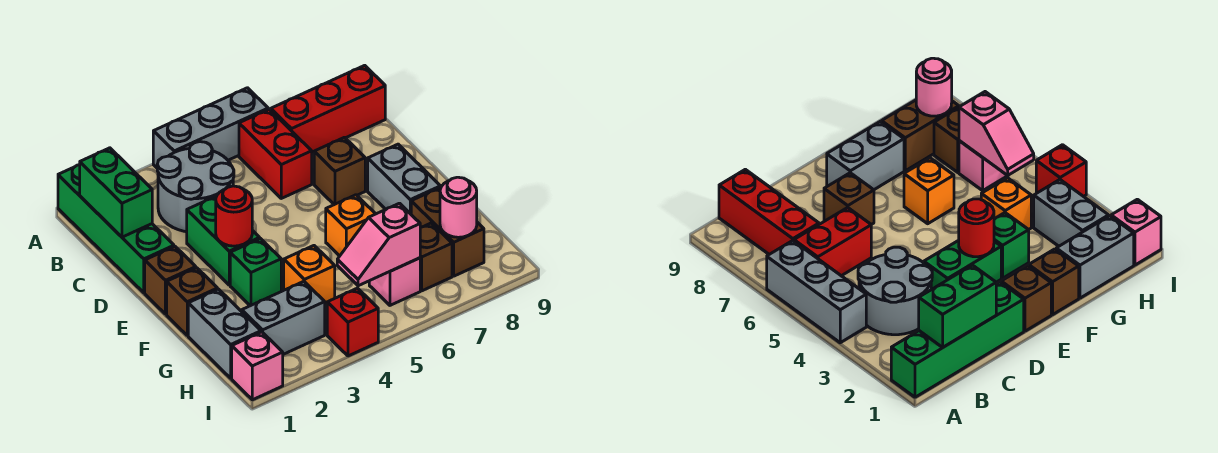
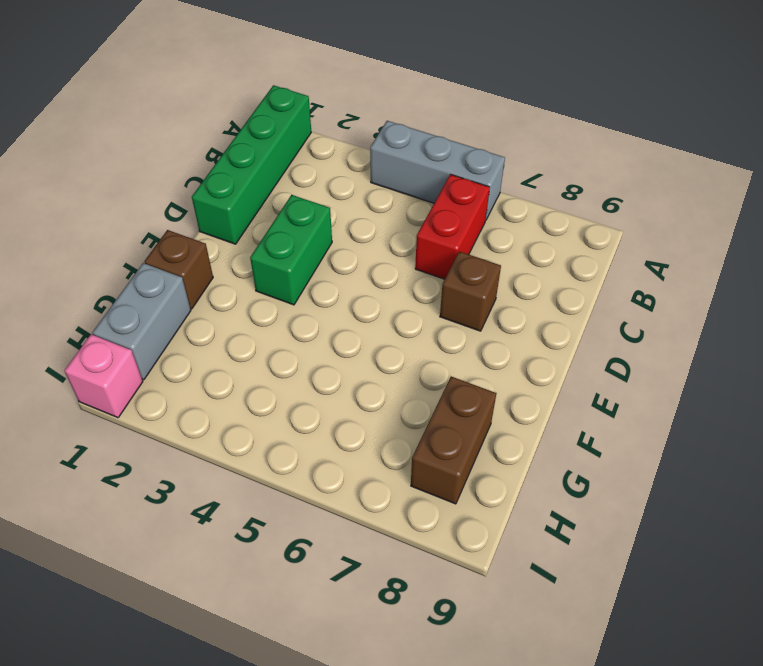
none -> grey round brick B3:C4 level 1
none -> red brick B7:B9 level 1
none -> brown brick E1 level 1

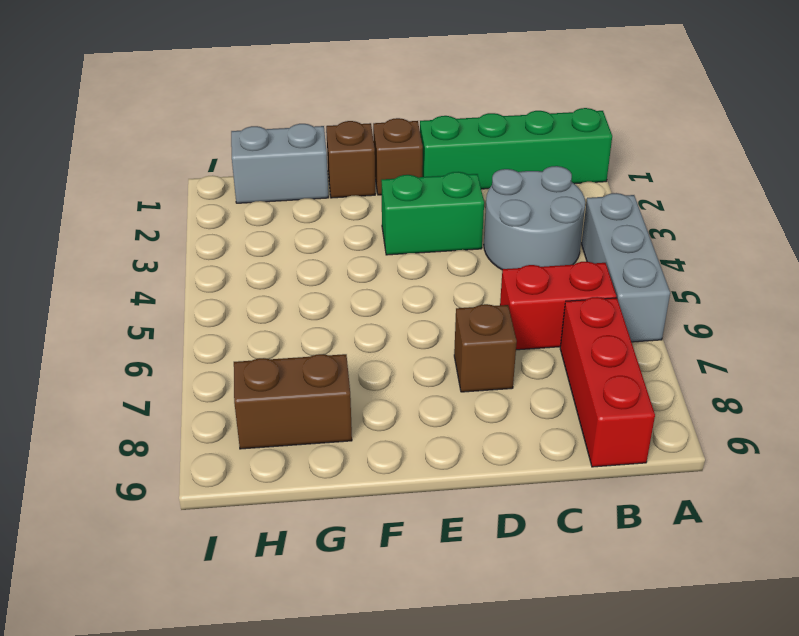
none -> grey brick E8:F8 level 1
none -> green brick F3 level 1
none -> orange brick F6 level 1

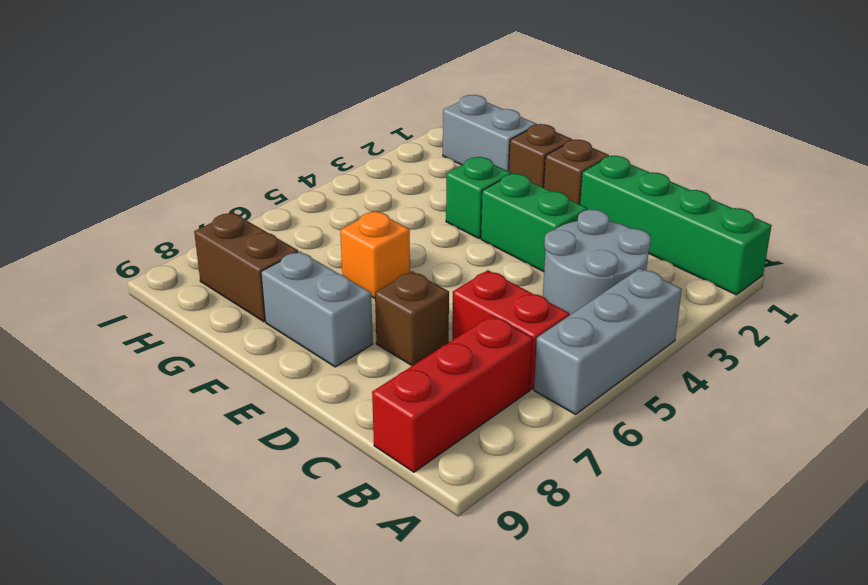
none -> orange brick G4 level 1
none -> grey brick H2:H3 level 1
none -> pink brick H6 level 1

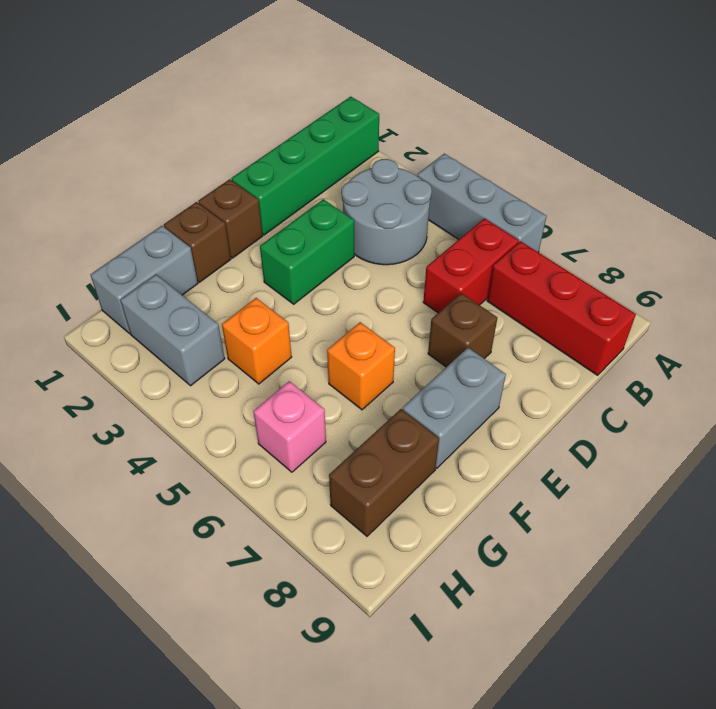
none -> green brick F3 level 1
none -> brown brick H7 level 1
none -> pink brick I1 level 1

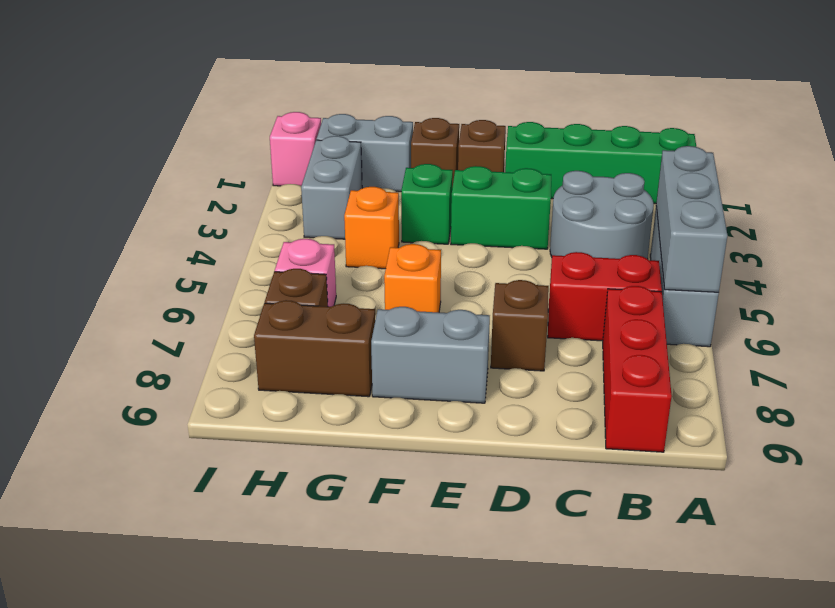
grey brick A4:A6 level 2 -> none
none -> red brick I4 level 1
none -> green brick B1:C1 level 2
none -> red round brick E3 level 2

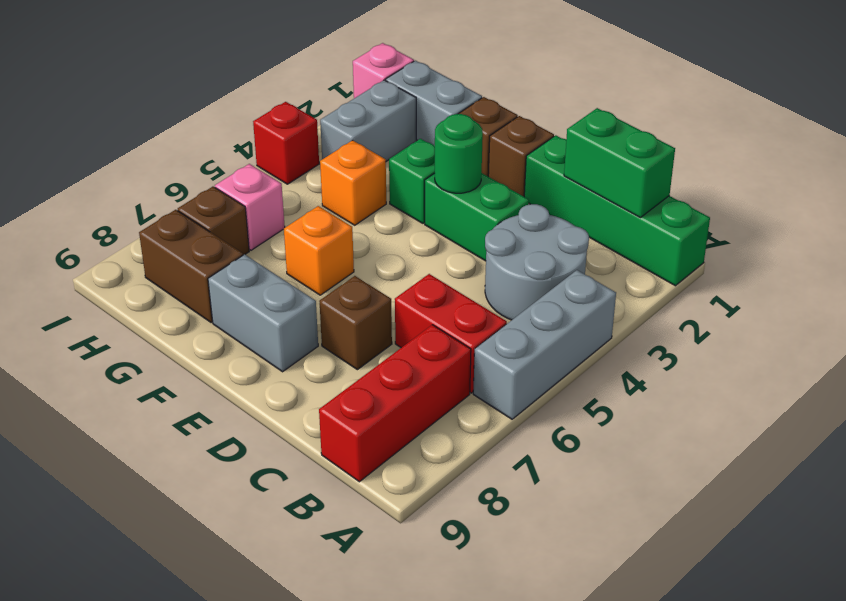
green round brick E3 level 2 -> red round brick E3 level 2
none -> pink slope H5:H6 level 2 top 6
none -> pink round brick H8 level 2

